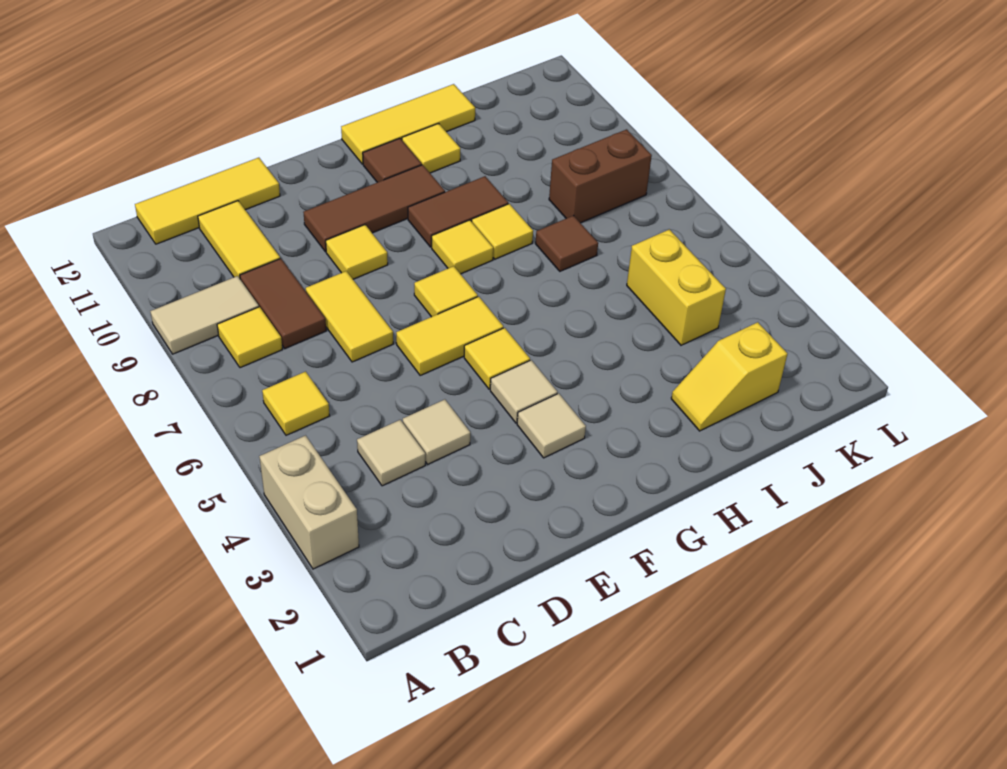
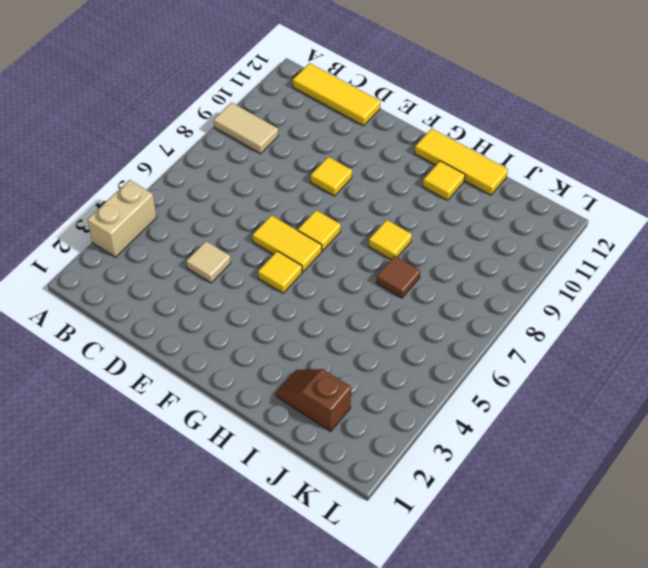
brown slope I2:J2 level 1 top J -> yellow slope I2:J2 level 1 top J
none -> yellow tile B6 level 1
none -> yellow tile B8 level 1
none -> tan tile C4 level 1

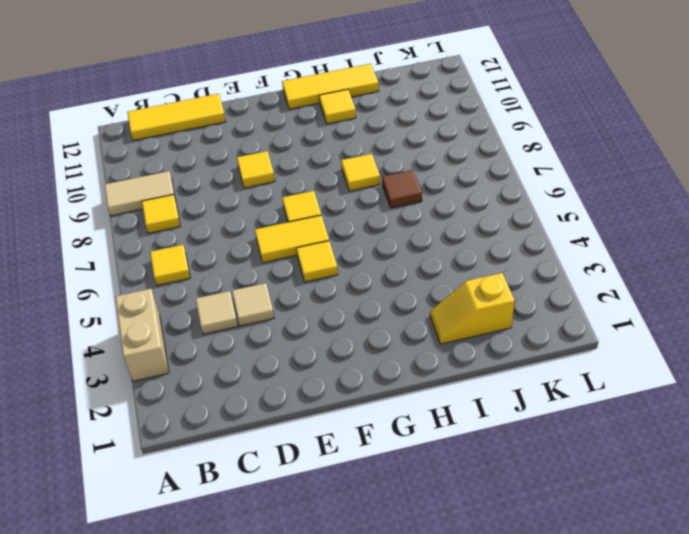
none -> brown tile C8:C9 level 1
none -> yellow tile C10:C11 level 1
none -> yellow tile D7:D8 level 1

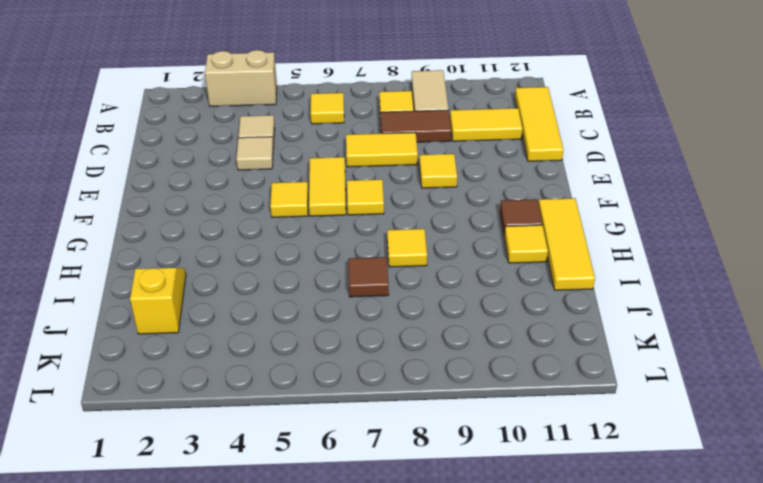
none -> brown tile E10:G10 level 1
none -> tan tile F3 level 1
none -> tan tile F4 level 1

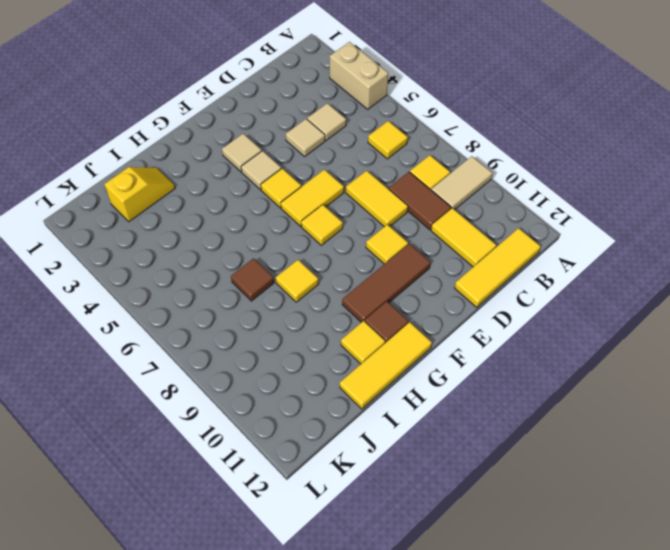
none -> yellow tile G8 level 1
none -> brown tile G9:H9 level 1
none -> yellow brick J4:J5 level 1

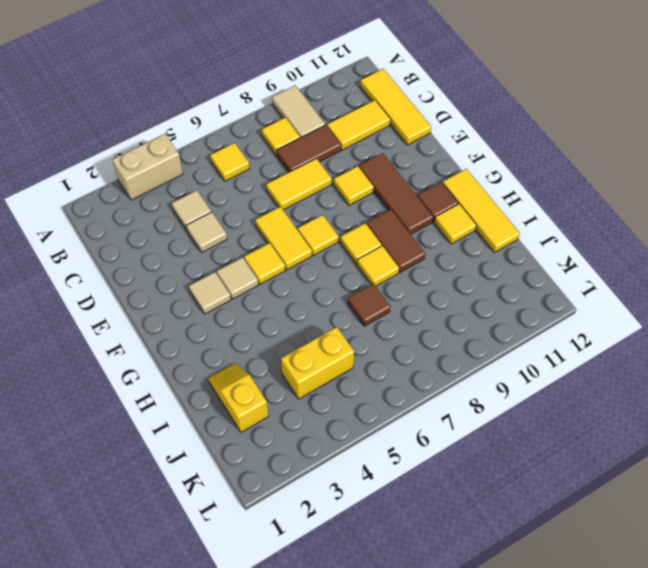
none -> brown brick J8:K8 level 1

